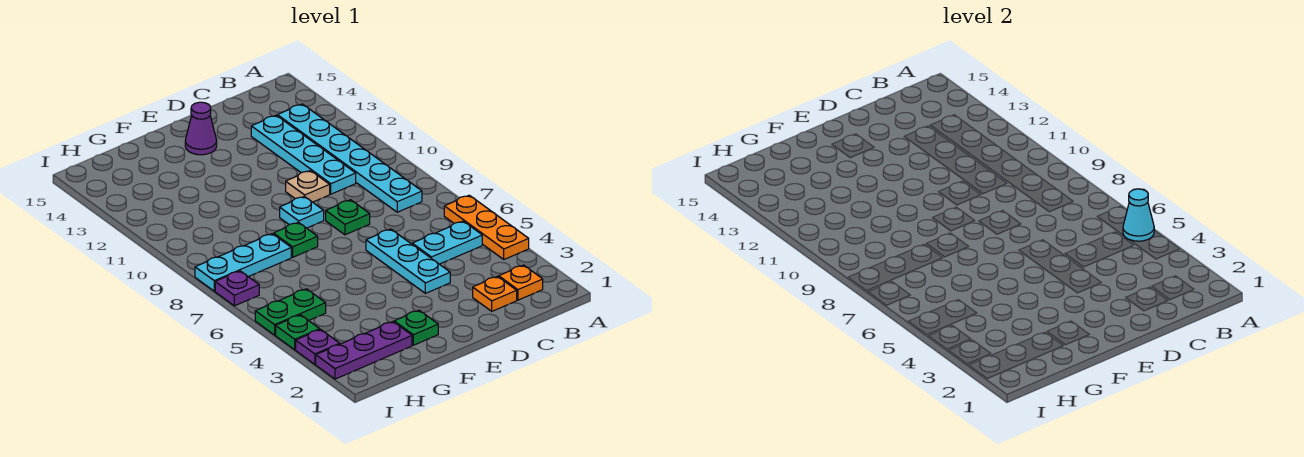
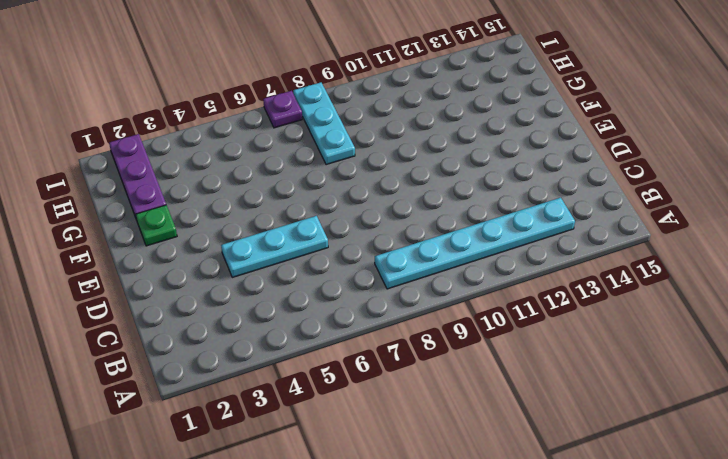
none -> orange plate A4:A6 level 1
none -> orange plate B2 level 1
none -> cyan plate B5:C5 level 1

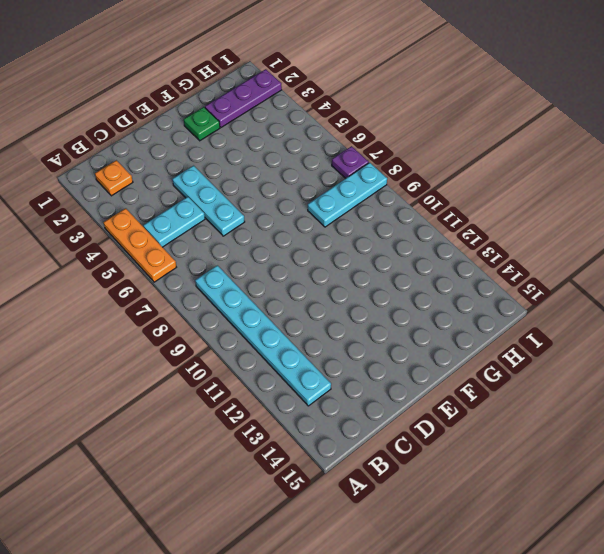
none -> orange plate C2 level 1
none -> cyan plate C10:C13 level 1
none -> green plate D8 level 1

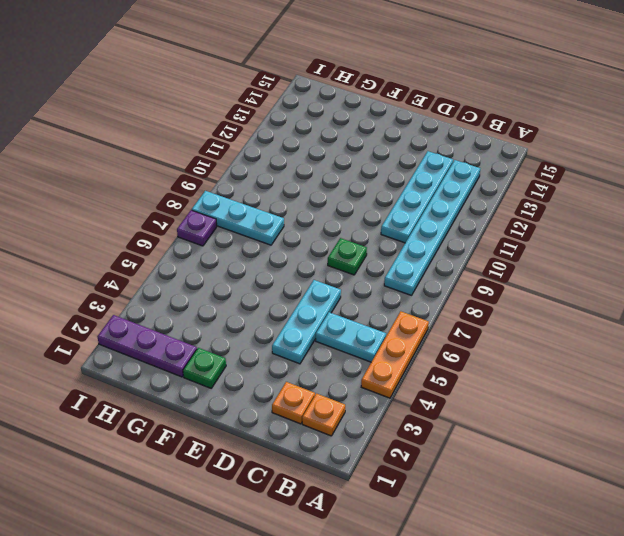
none -> tan plate D10 level 1
none -> cyan plate E9 level 1
none -> purple cone E14 level 1

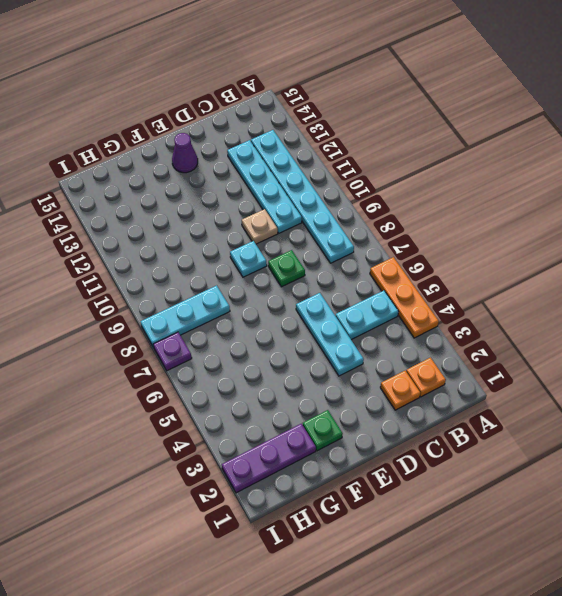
none -> green plate F8 level 1
none -> green plate H5:I5 level 1
none -> purple plate I3 level 1

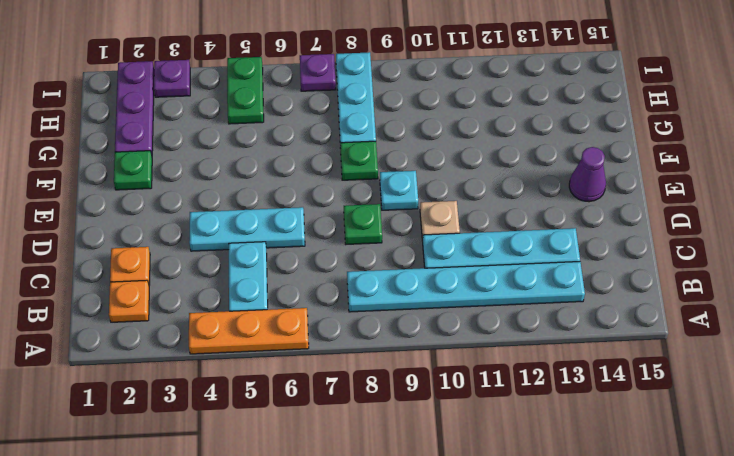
none -> green plate I4 level 1
none -> cyan cone A5 level 2

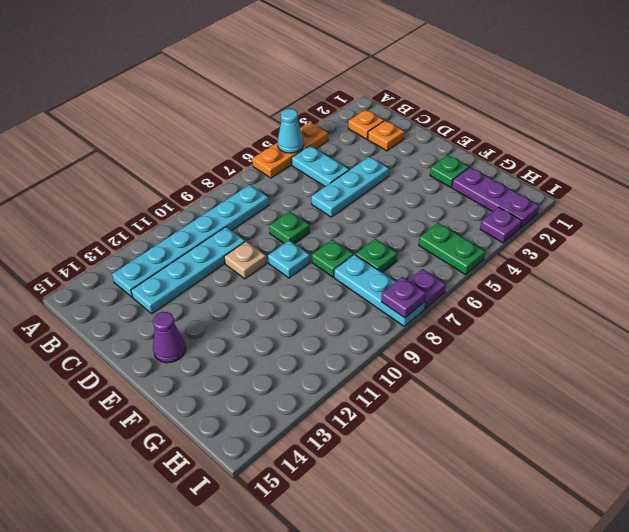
green plate G7 level 1 -> green plate I4 level 1
purple plate I8 level 2 -> none

